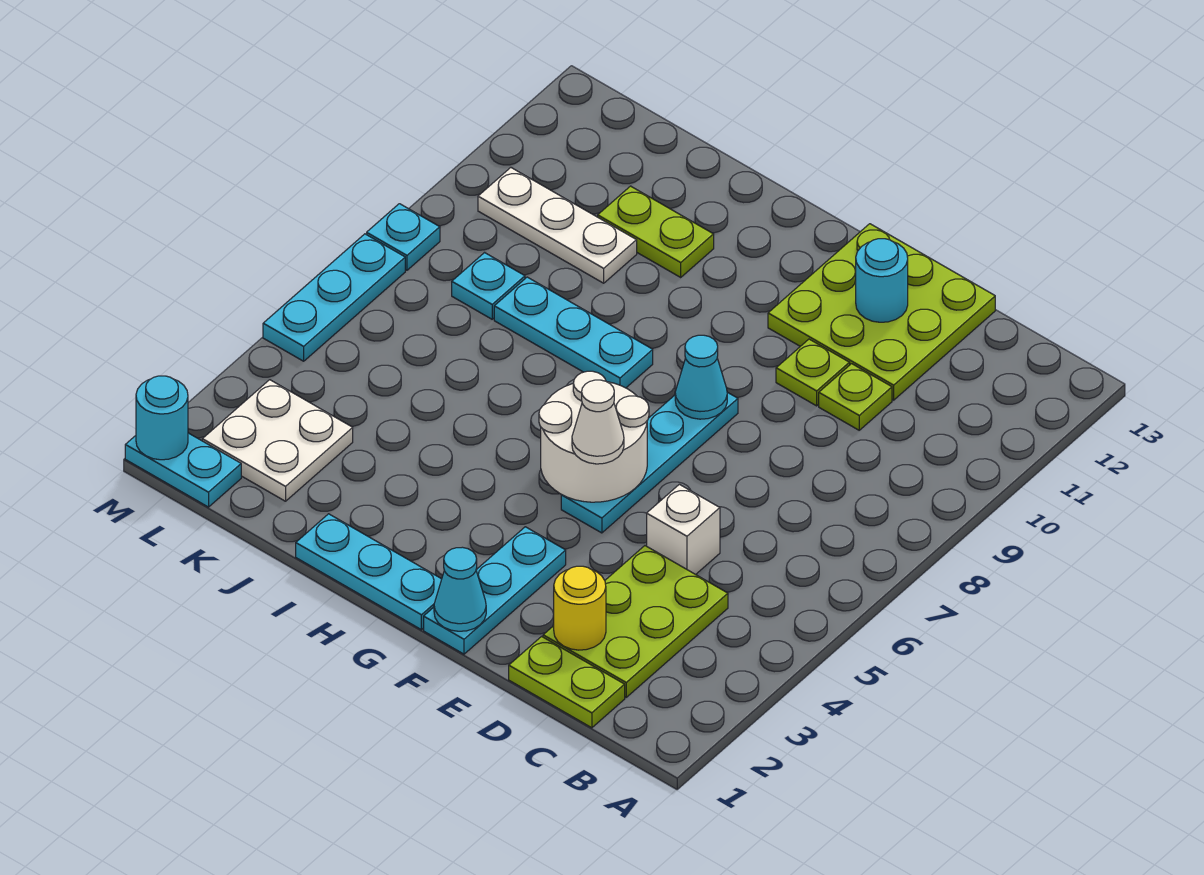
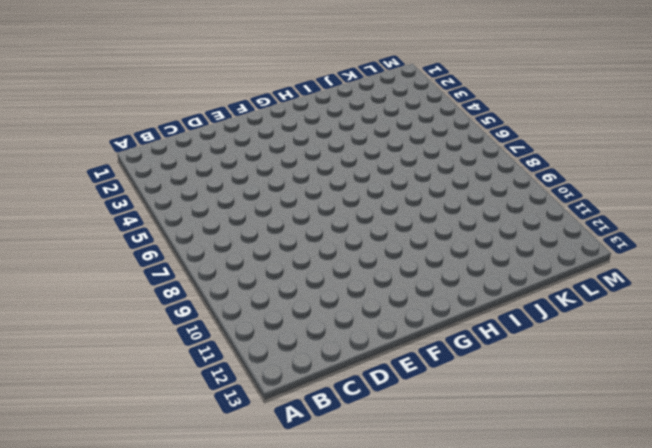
none -> lime plate C1:D1 level 1
none -> lime plate C2:D4 level 1
none -> white brick D5 level 1

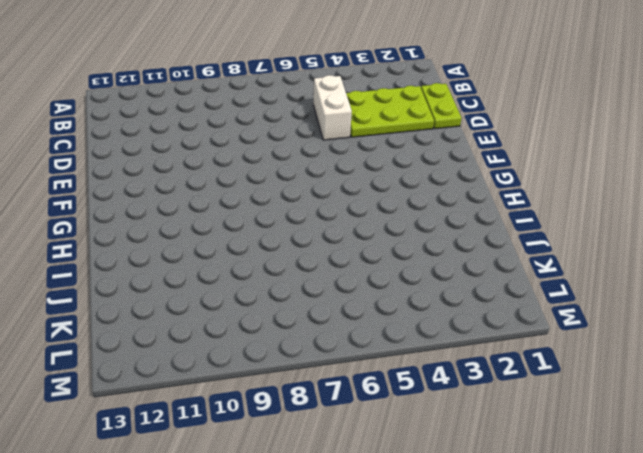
white brick C5:D5 level 1 -> white brick D5 level 1
none -> lime plate D10 level 1
none -> lime plate D11:F13 level 1
none -> lime plate E10 level 1

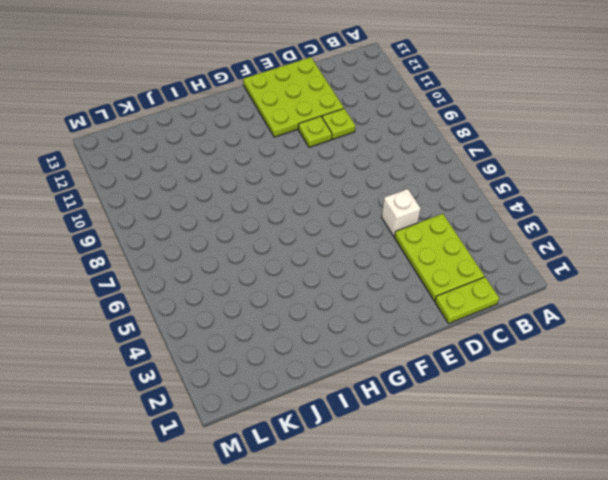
none -> cyan plate F1:F3 level 1
none -> cyan plate F5:F8 level 1
none -> cyan plate G1:I1 level 1

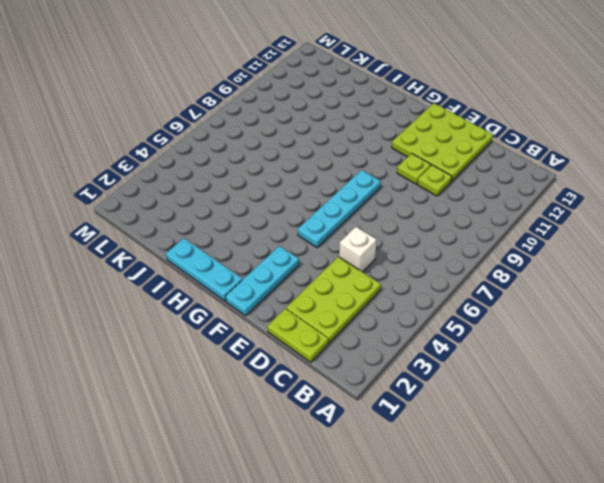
none -> cyan plate H8:J8 level 1
none -> lime plate I11:J11 level 1
none -> white plate J10:L10 level 1

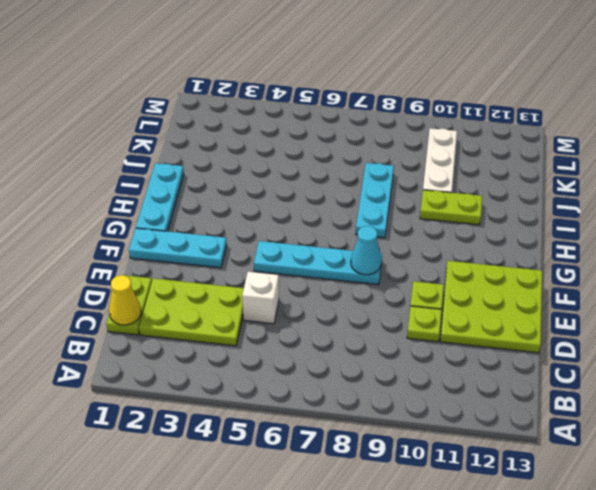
yellow cone C1 level 2 -> none
lime plate I10:I11 level 1 -> lime plate I11:J11 level 1
none -> white plate K2:L3 level 1
none -> cyan plate K8 level 1
none -> cyan plate L1:M1 level 1

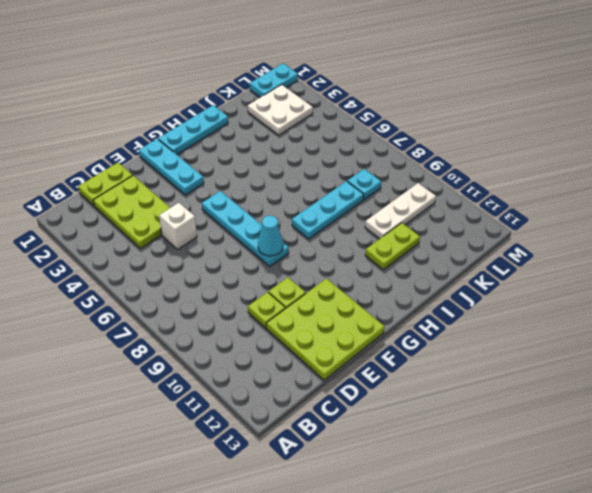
none -> cyan plate M5:M7 level 1
none -> cyan plate M8 level 1
none -> yellow round brick D2 level 2

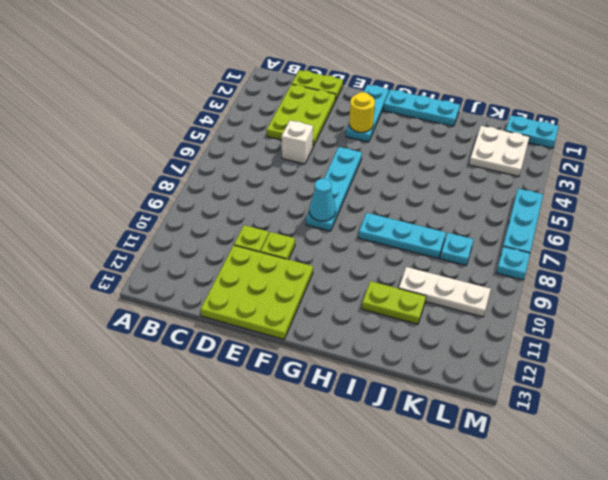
yellow round brick F3 level 2 -> yellow round brick D2 level 2
none -> cyan round brick E12 level 2
none -> cyan cone F1 level 2
none -> white round brick F5:G6 level 2

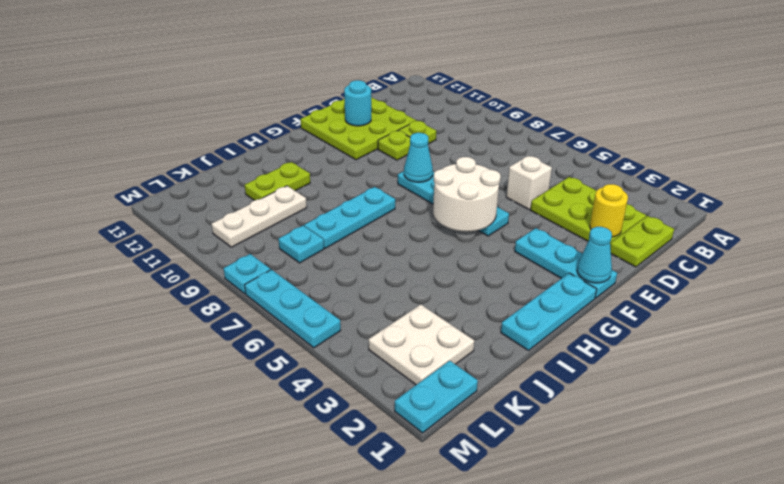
none -> cyan round brick M1 level 2
none -> white cone F5 level 3

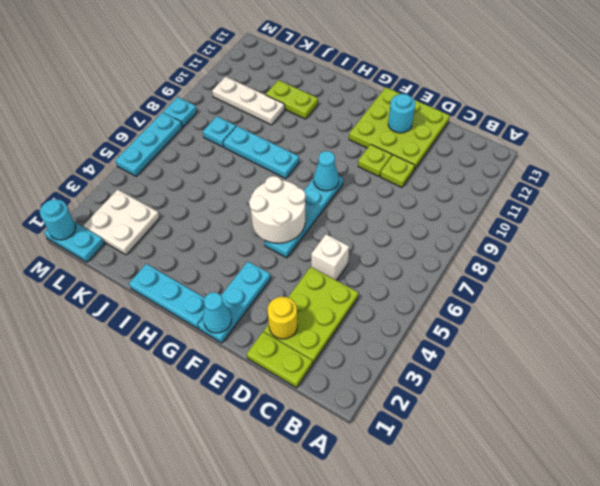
none -> white cone F5 level 3

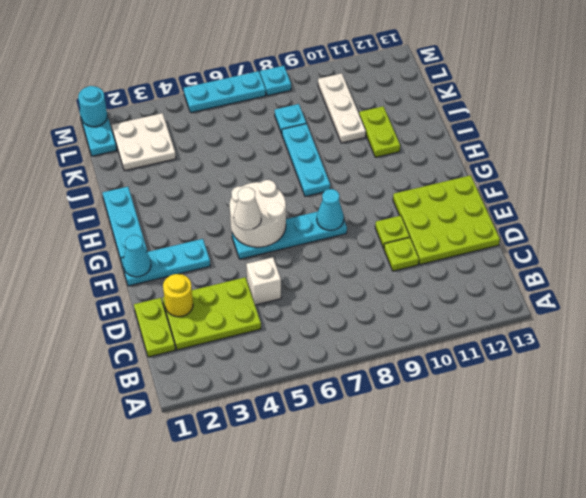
none -> cyan round brick E12 level 2

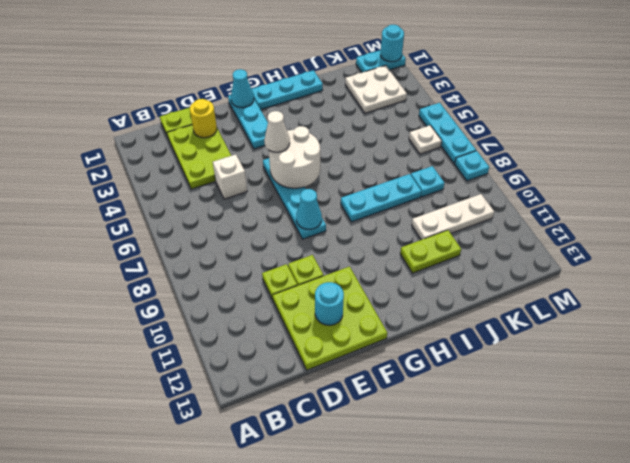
white plate L6 level 1 -> none

